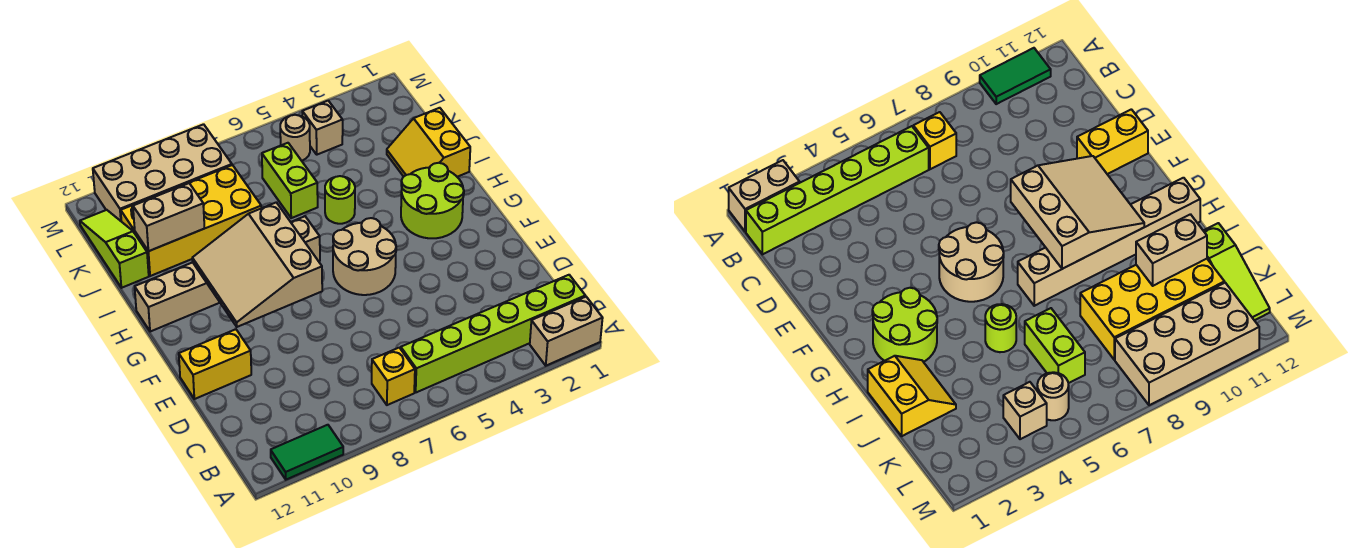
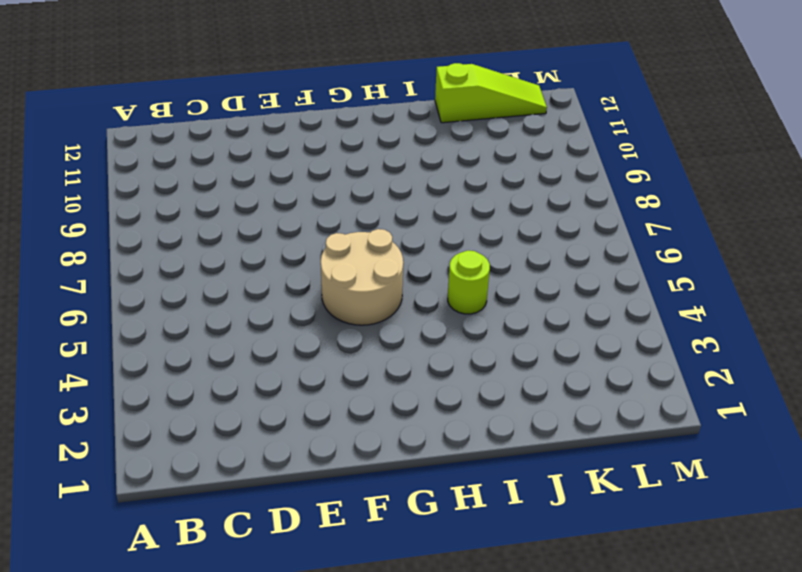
none -> tan brick A1:A2 level 1
none -> green tile A10:A11 level 1
none -> lime brick B1:B6 level 1

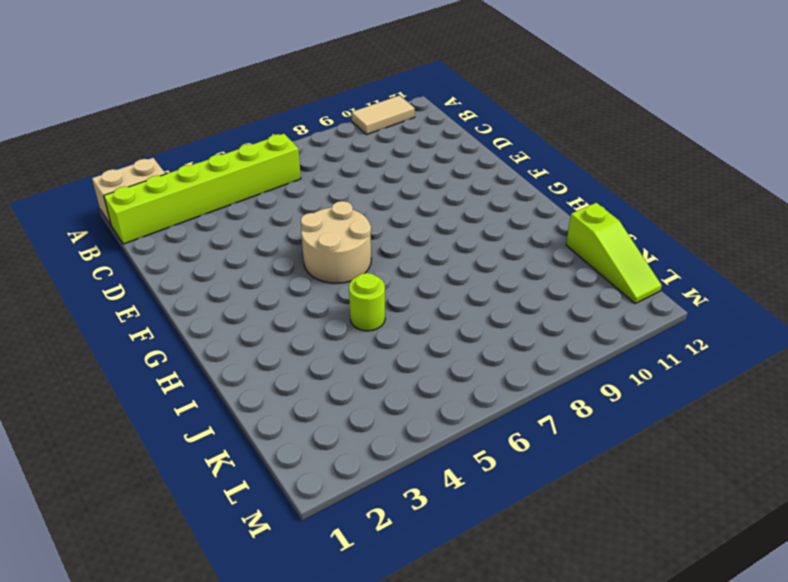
tan tile A10:A11 level 1 -> green tile A10:A11 level 1
none -> yellow brick B7 level 1
none -> yellow brick E11:E12 level 1
none -> lime round brick G2:H3 level 1

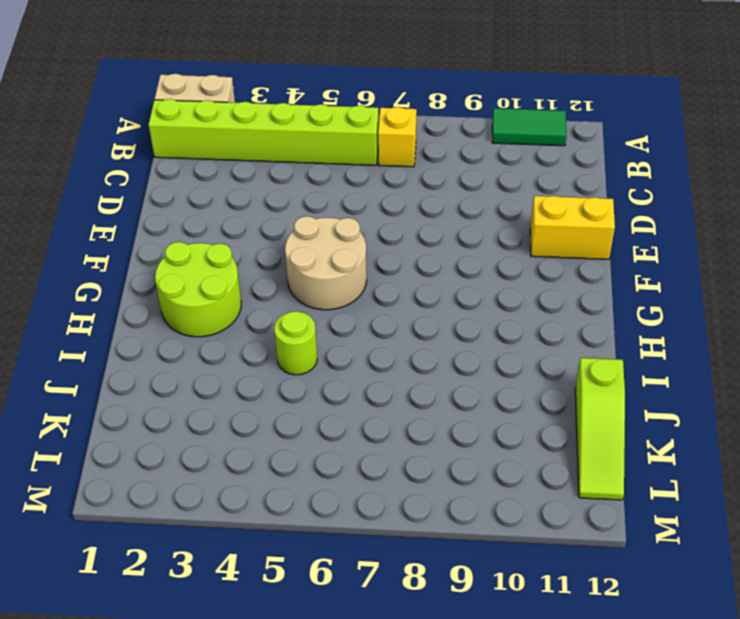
none -> tan brick H7:H12 level 1
none -> yellow slope I1:J2 level 1 top 1
none -> lime brick J6:K6 level 1

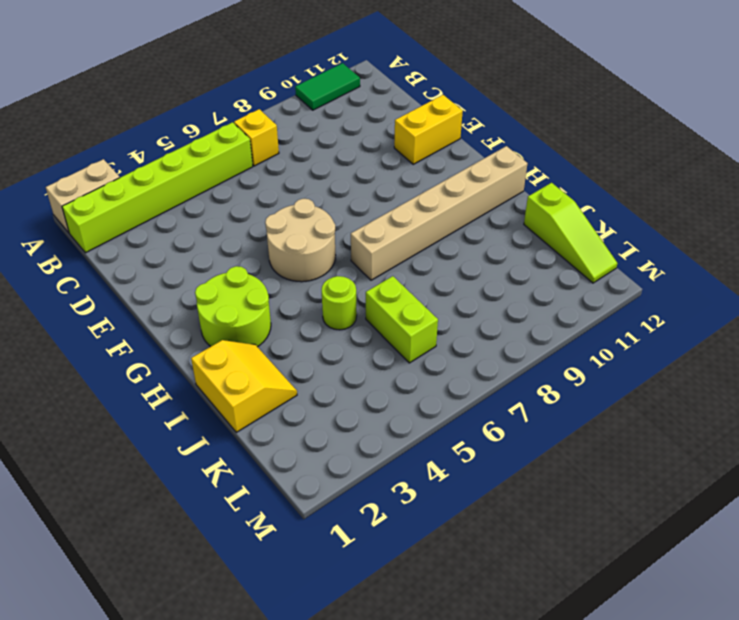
none -> yellow brick J8:K11 level 1
none -> tan brick L4 level 1
none -> tan round brick L5 level 1

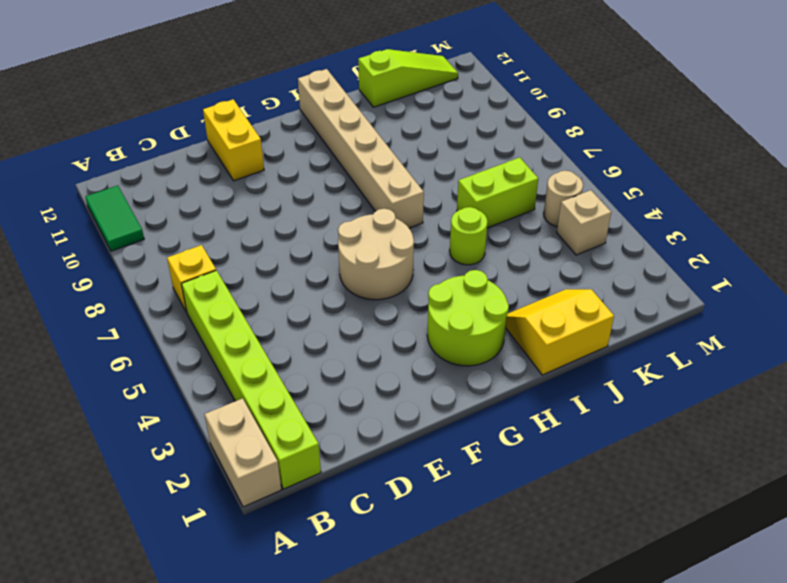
none -> yellow brick J8:K11 level 1
none -> tan brick L8:M11 level 1
none -> tan slope F8:H10 level 2 top 8

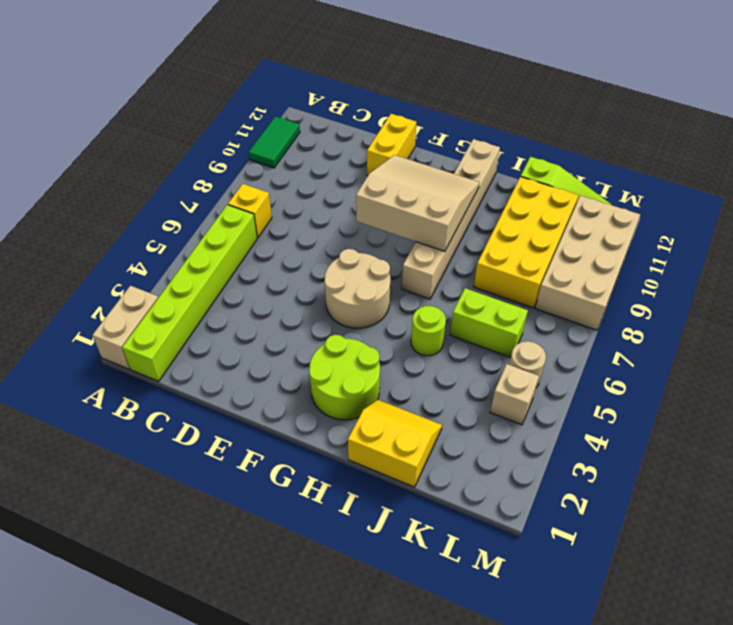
none -> tan brick J10:J11 level 2

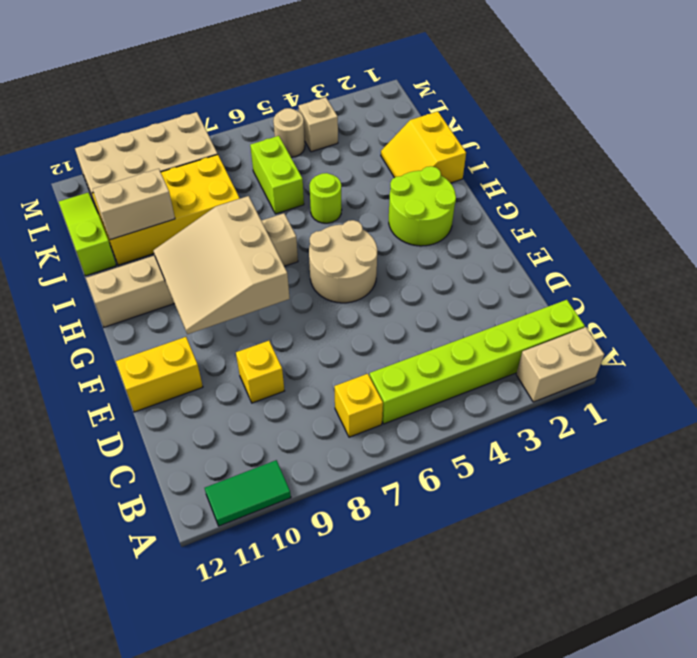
yellow brick D9 level 1 -> none

